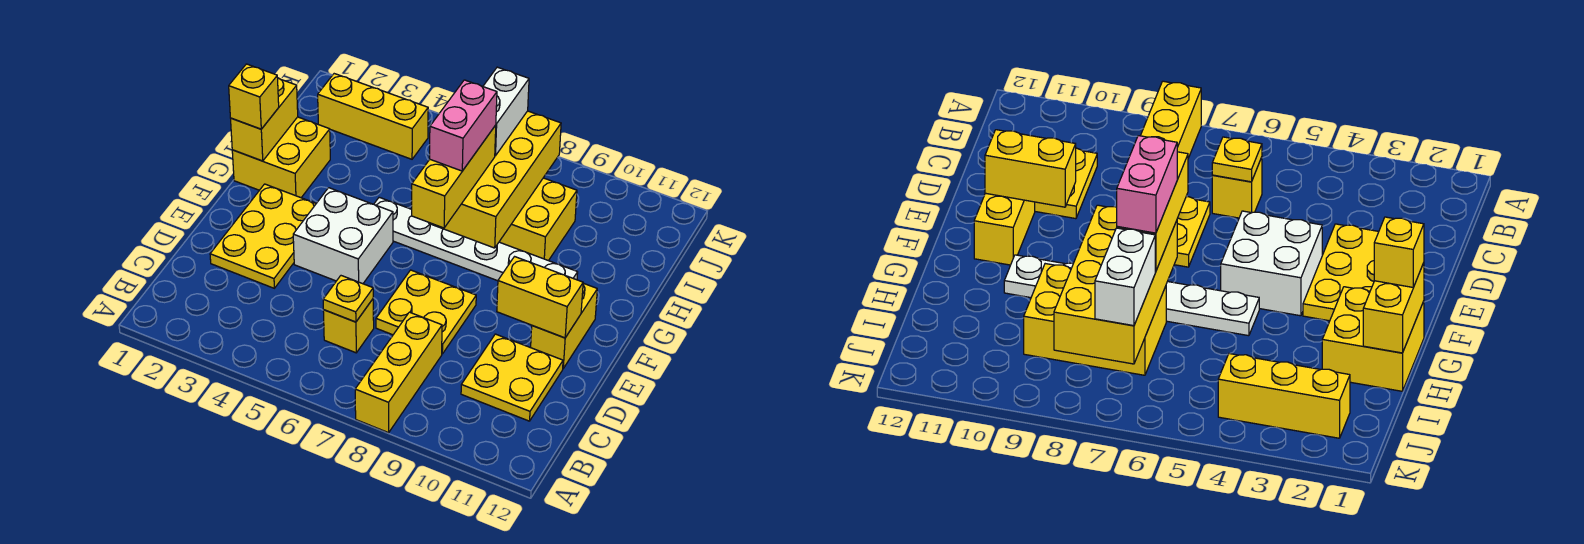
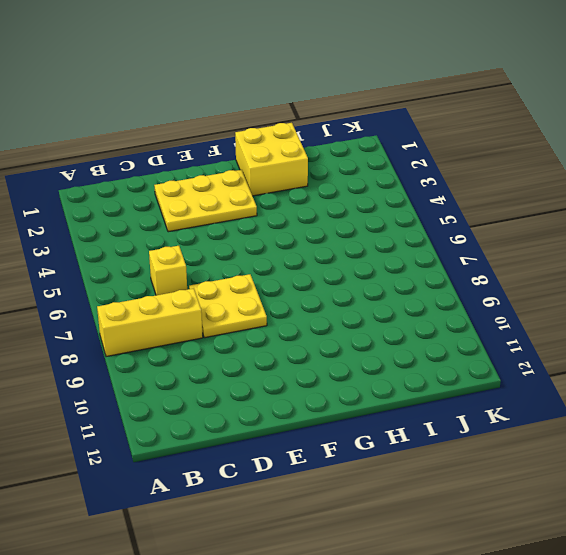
none -> yellow plate C10:D11 level 1
none -> white brick E4:F5 level 1
none -> yellow brick E11:F11 level 1

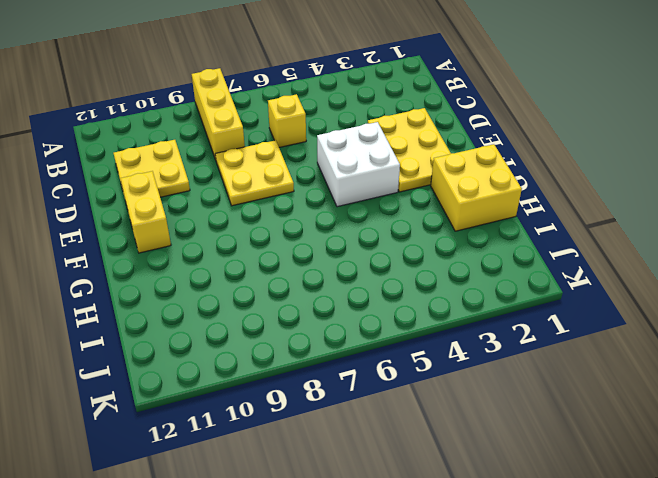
none -> white plate G5:G10 level 1
none -> yellow brick H7:I9 level 1
none -> yellow brick J2:J4 level 1

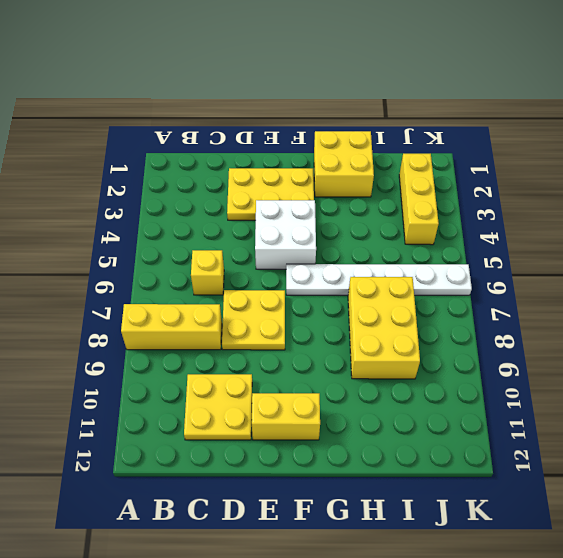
white plate F6:K6 level 1 -> white plate G5:G10 level 1
none -> yellow plate C6 level 2
none -> yellow brick E10:E11 level 2
none -> yellow brick G1:H1 level 2

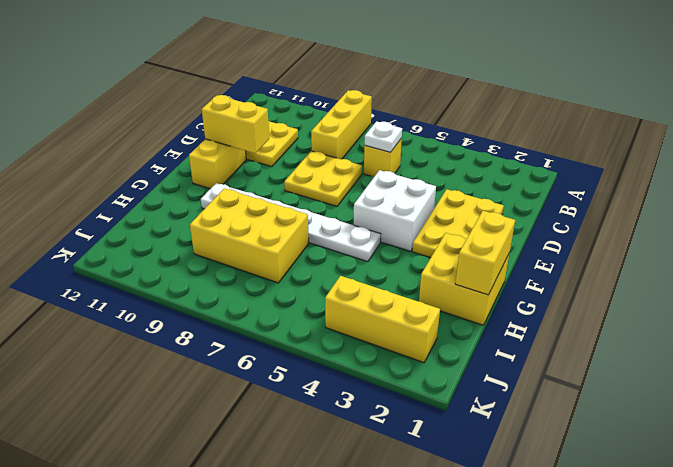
white plate C6 level 2 -> yellow plate C6 level 2
none -> yellow brick G7:J8 level 2
none -> yellow brick F7:H7 level 3
none -> yellow brick G1 level 3

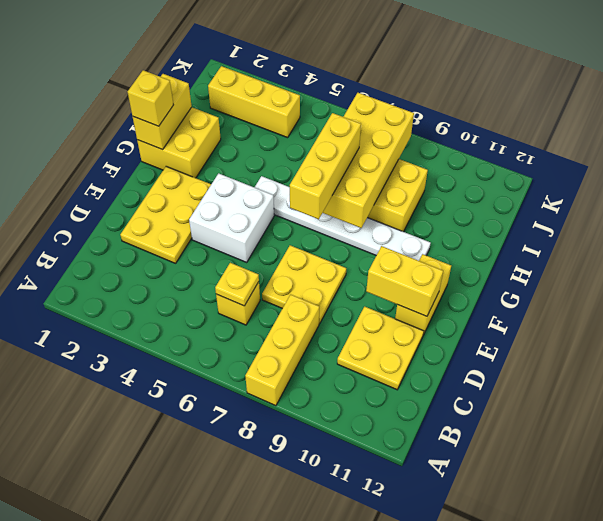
none -> white brick I7:J7 level 3
none -> pink brick G7:H7 level 4

